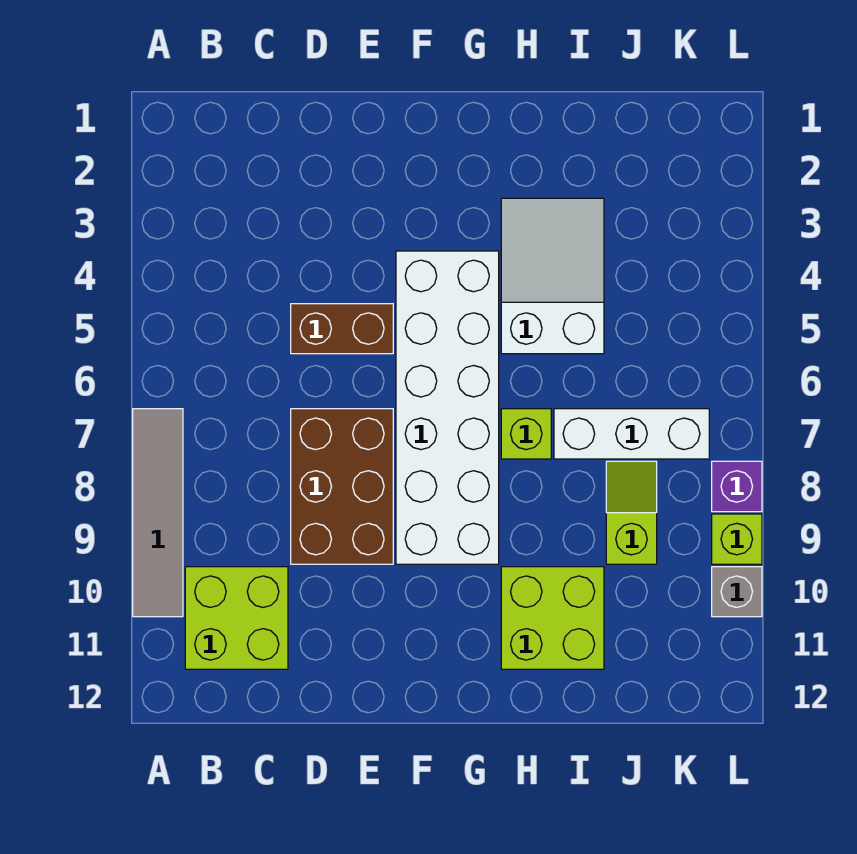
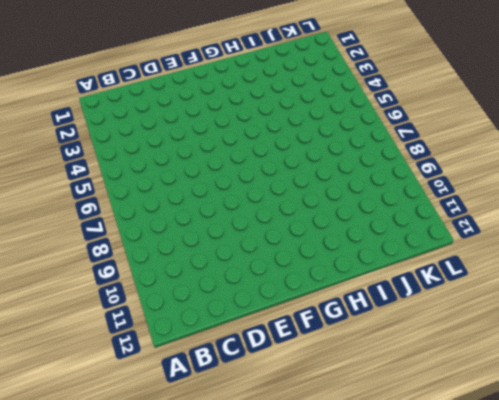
none -> grey tile A7:A10 level 1
none -> lime brick B10:C11 level 1
none -> brown brick D5:E5 level 1

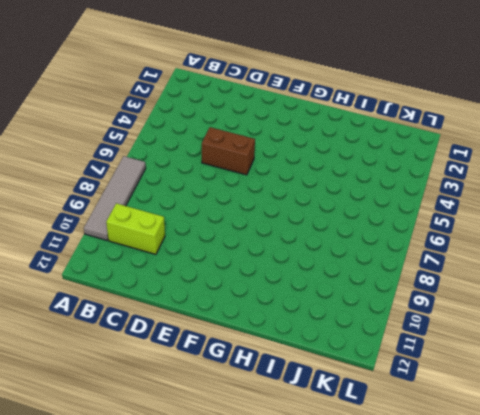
lime brick B10:C10 level 1 -> lime brick B10:C11 level 1
none -> brown brick D7:E9 level 1
none -> white brick F4:G9 level 1
none -> white slope H3:I5 level 1 top 5

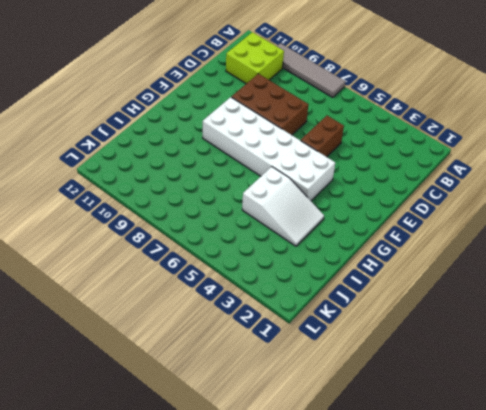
none -> lime brick H7 level 1
none -> lime brick H10:I11 level 1
none -> white brick I7:K7 level 1

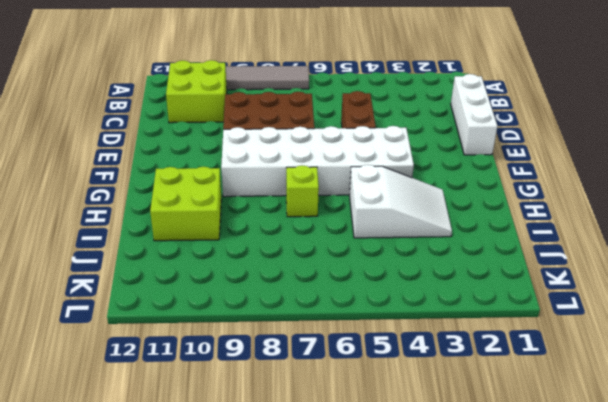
white brick C1:E1 level 1 -> white brick I7:K7 level 1
none -> lime slope J8:J9 level 1 top 9
none -> purple brick L8 level 1
none -> lime brick L9 level 1

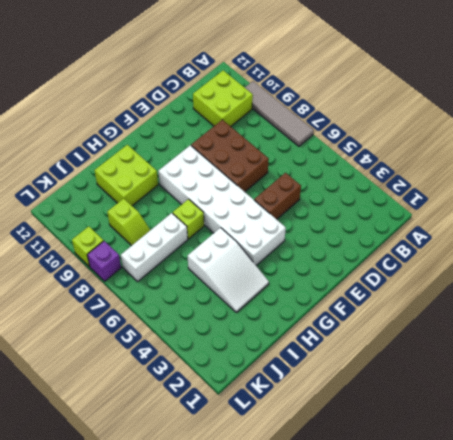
none -> grey brick L10 level 1

